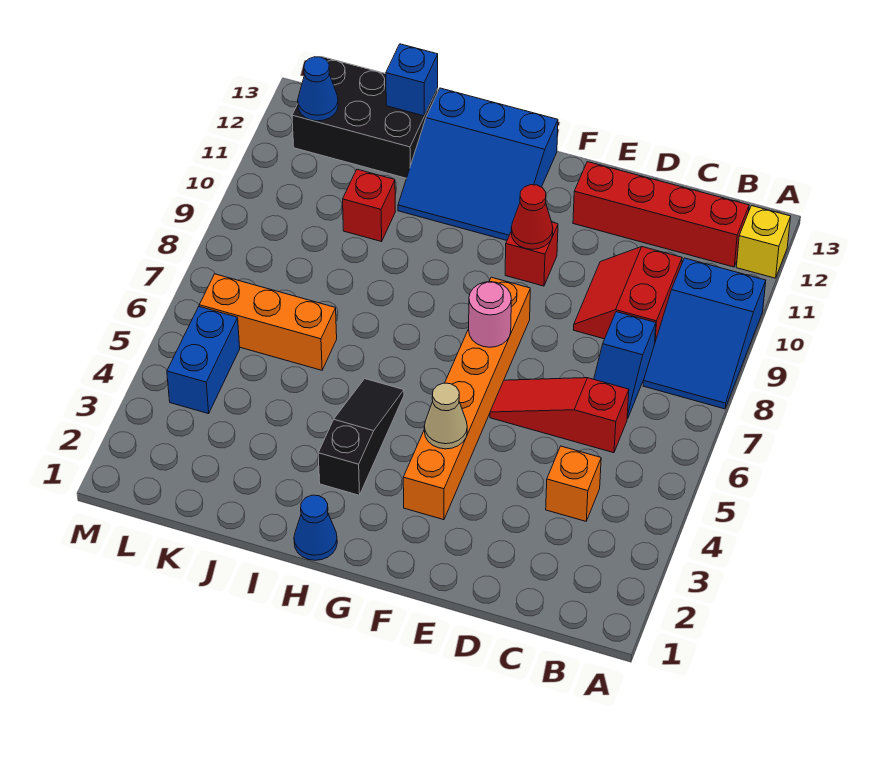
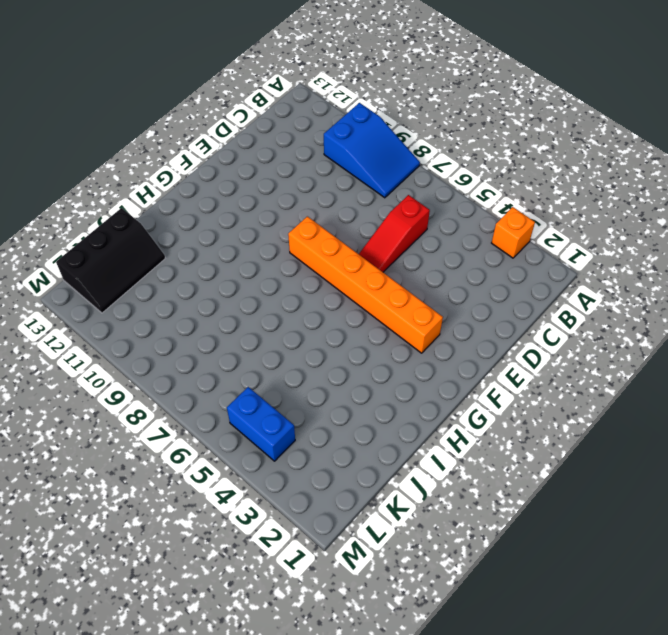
orange brick A3 level 1 -> orange brick C4 level 1
black slope J12:L13 level 1 top 13 -> black brick J12:L13 level 1
none -> yellow brick A12 level 1
none -> red brick B12:E12 level 1
none -> blue slope C7:C8 level 1 top 8

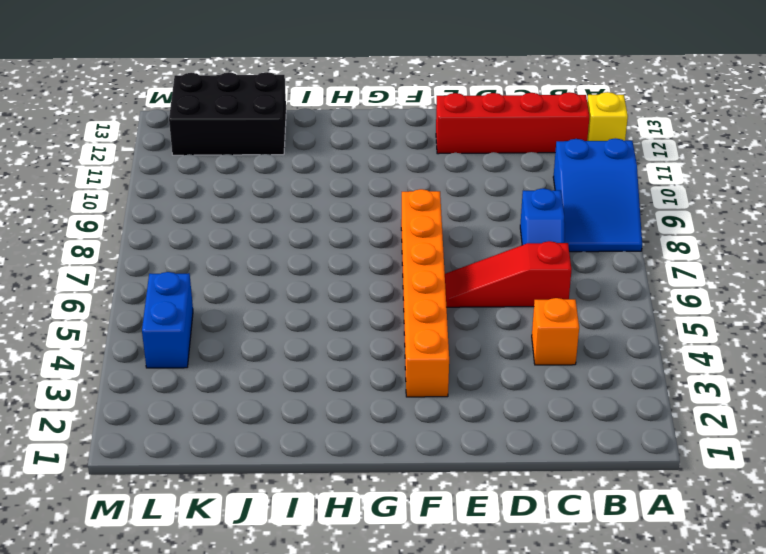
none -> red slope C9:D10 level 1 top C
none -> red brick F10 level 1
none -> blue slope G11:I13 level 1 top 13

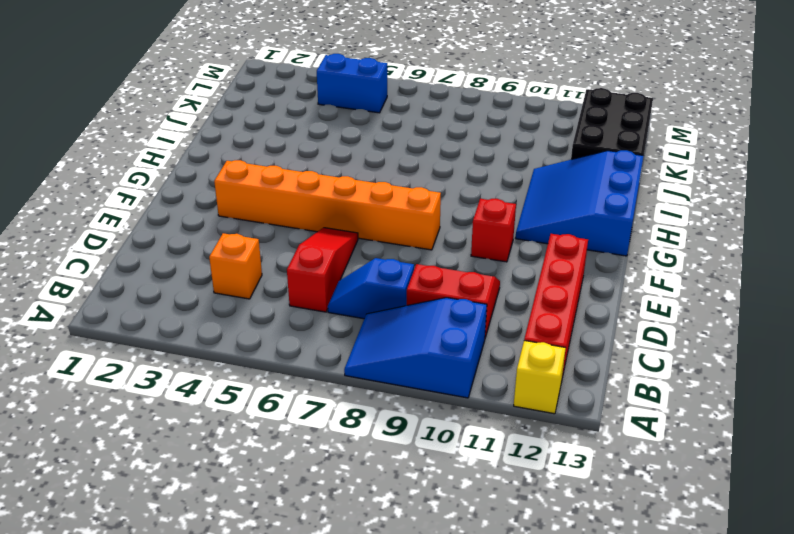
none -> blue cone H1 level 1
none -> black slope H3:H5 level 1 top 3
none -> orange brick J6:L6 level 1

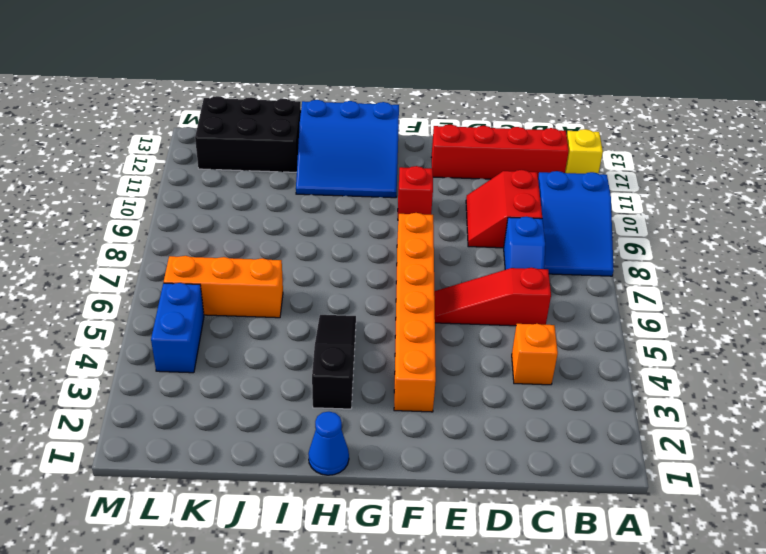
none -> red brick J10 level 1
none -> tan cone F4 level 2
none -> pink round brick F7 level 2

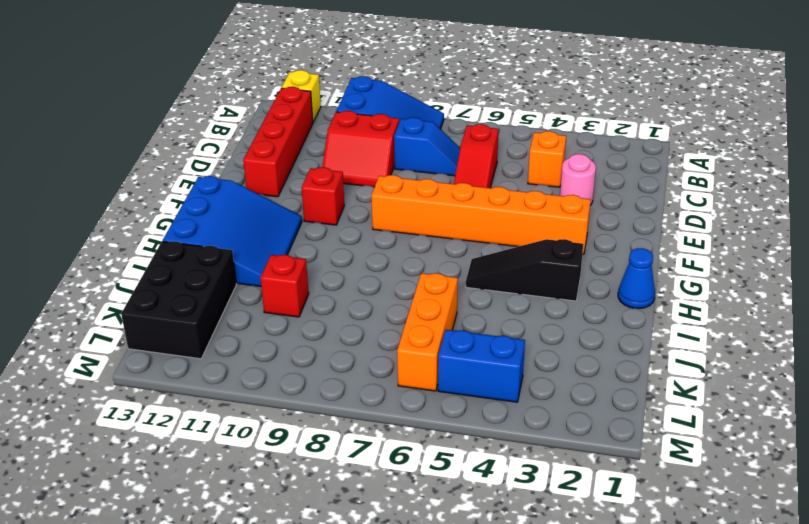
pink round brick D3 level 1 -> pink round brick F7 level 2
none -> tan cone F4 level 2
none -> red cone F10 level 2
none -> blue brick J13 level 2

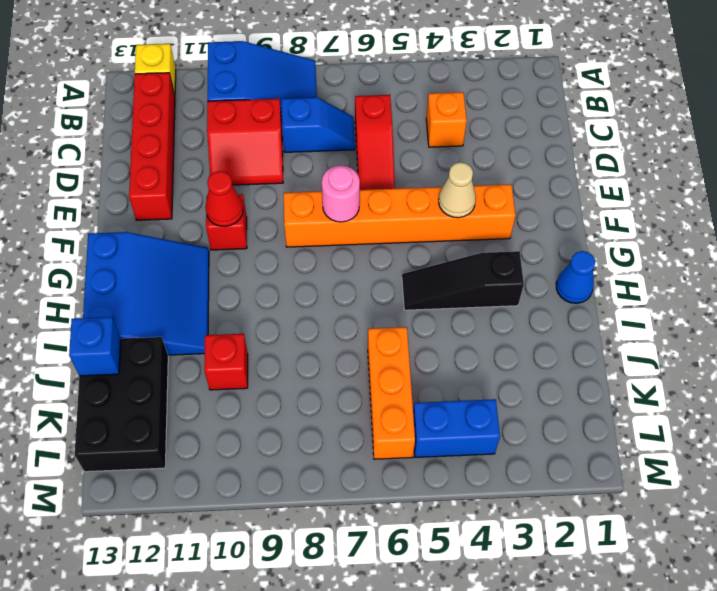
none -> blue cone L12 level 2

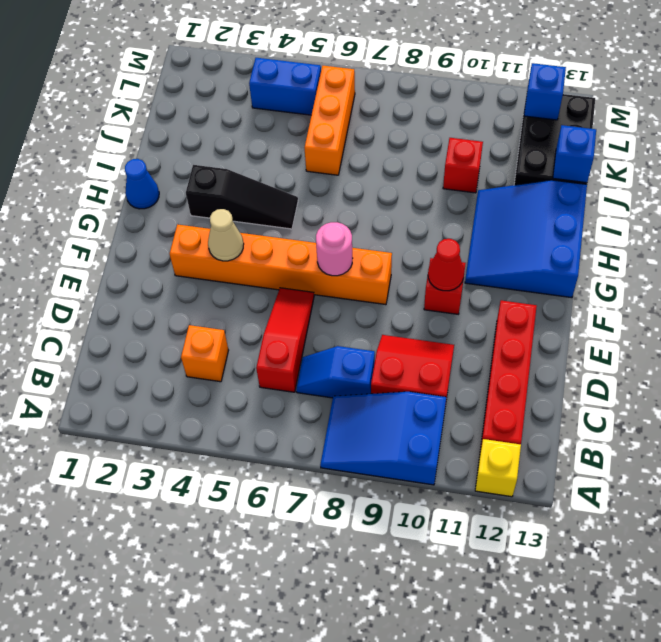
blue brick L12 level 2 -> blue cone L12 level 2

